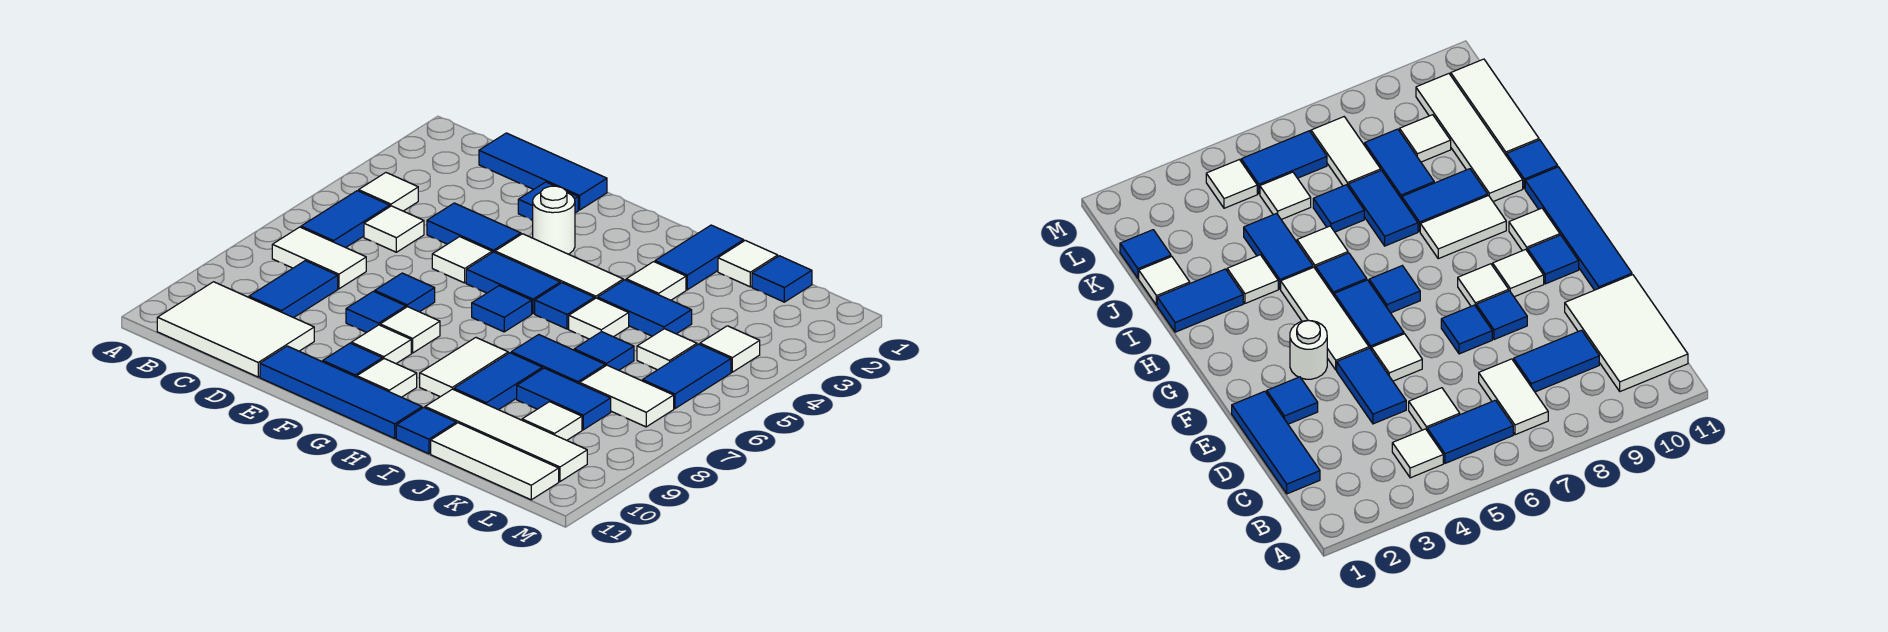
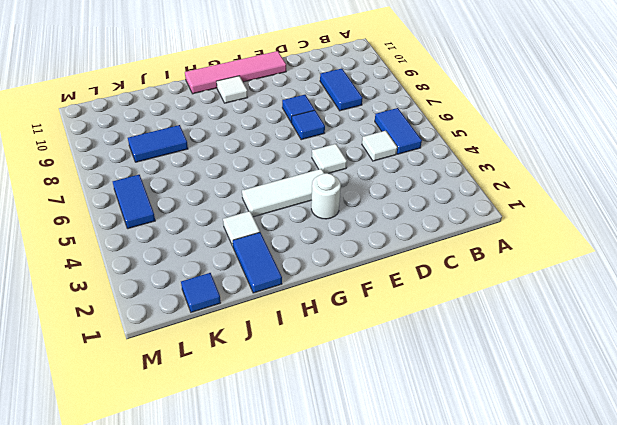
pink tile E11:H11 level 1 -> blue tile E11:H11 level 1
none -> white tile B4 level 1
none -> white tile B7:C7 level 1
none -> white tile B10:D11 level 1
none -> blue tile C1:E1 level 1

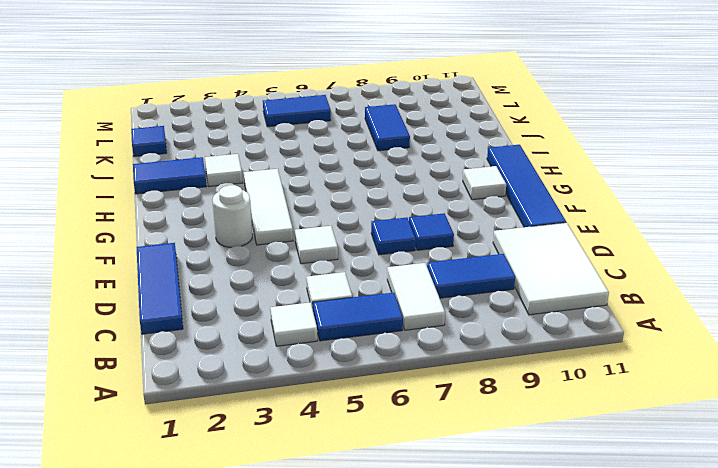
none -> blue tile D4:E4 level 1
none -> blue tile E2 level 1
none -> blue tile F5:G5 level 1
none -> white tile F8 level 1

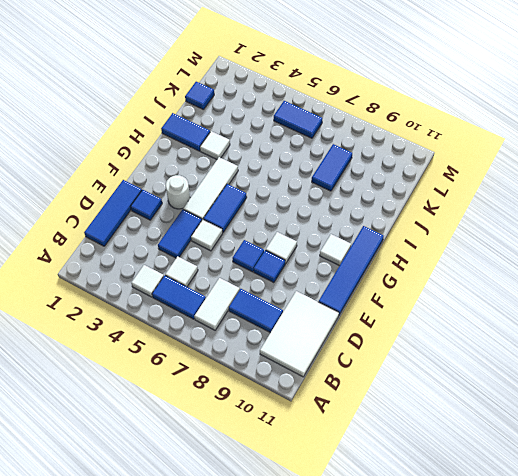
none -> white tile F9 level 1
none -> blue tile F10 level 1
none -> blue tile G6 level 1
none -> blue tile H5 level 1

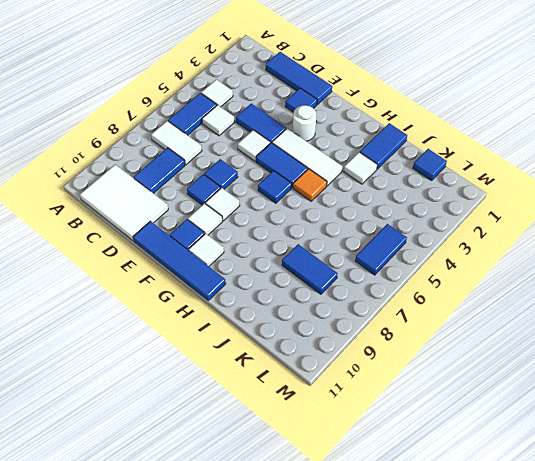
orange tile H5 level 1 -> blue tile H5 level 1
none -> white tile H8:H9 level 1
none -> blue tile I4:J4 level 1
none -> white tile I5 level 1
none -> blue tile I7:J7 level 1

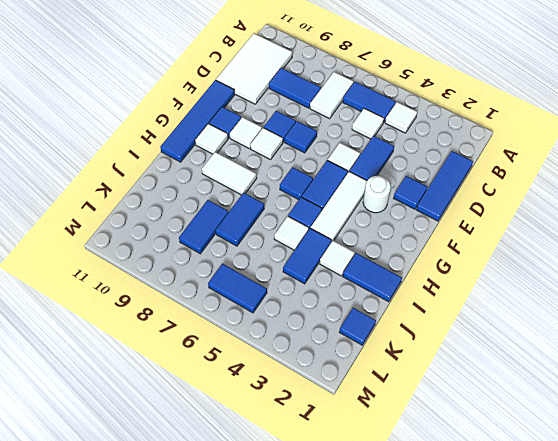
none -> blue tile I8:I9 level 1
none -> white tile I10:L10 level 1
none -> blue tile I11 level 1
none -> white tile J1 level 1

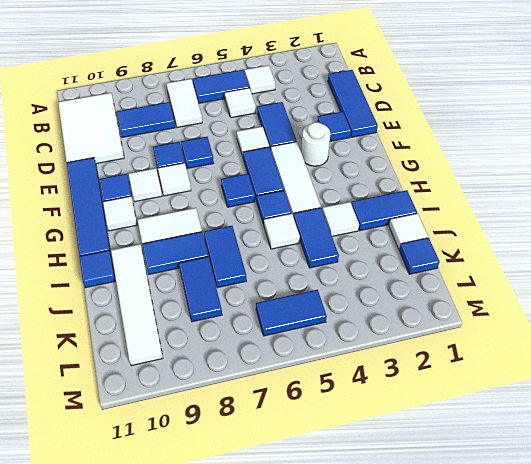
none -> blue tile J6 level 1
none -> white tile J11:L11 level 1
none -> white tile K5 level 1
none -> white tile K7:L7 level 1

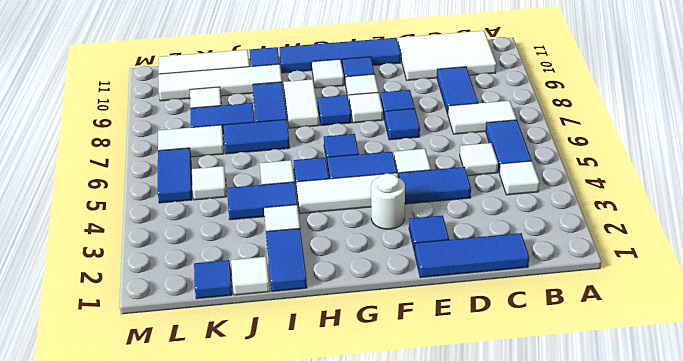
blue tile G8 level 1 -> blue tile J6 level 1
none -> white tile L4 level 1

